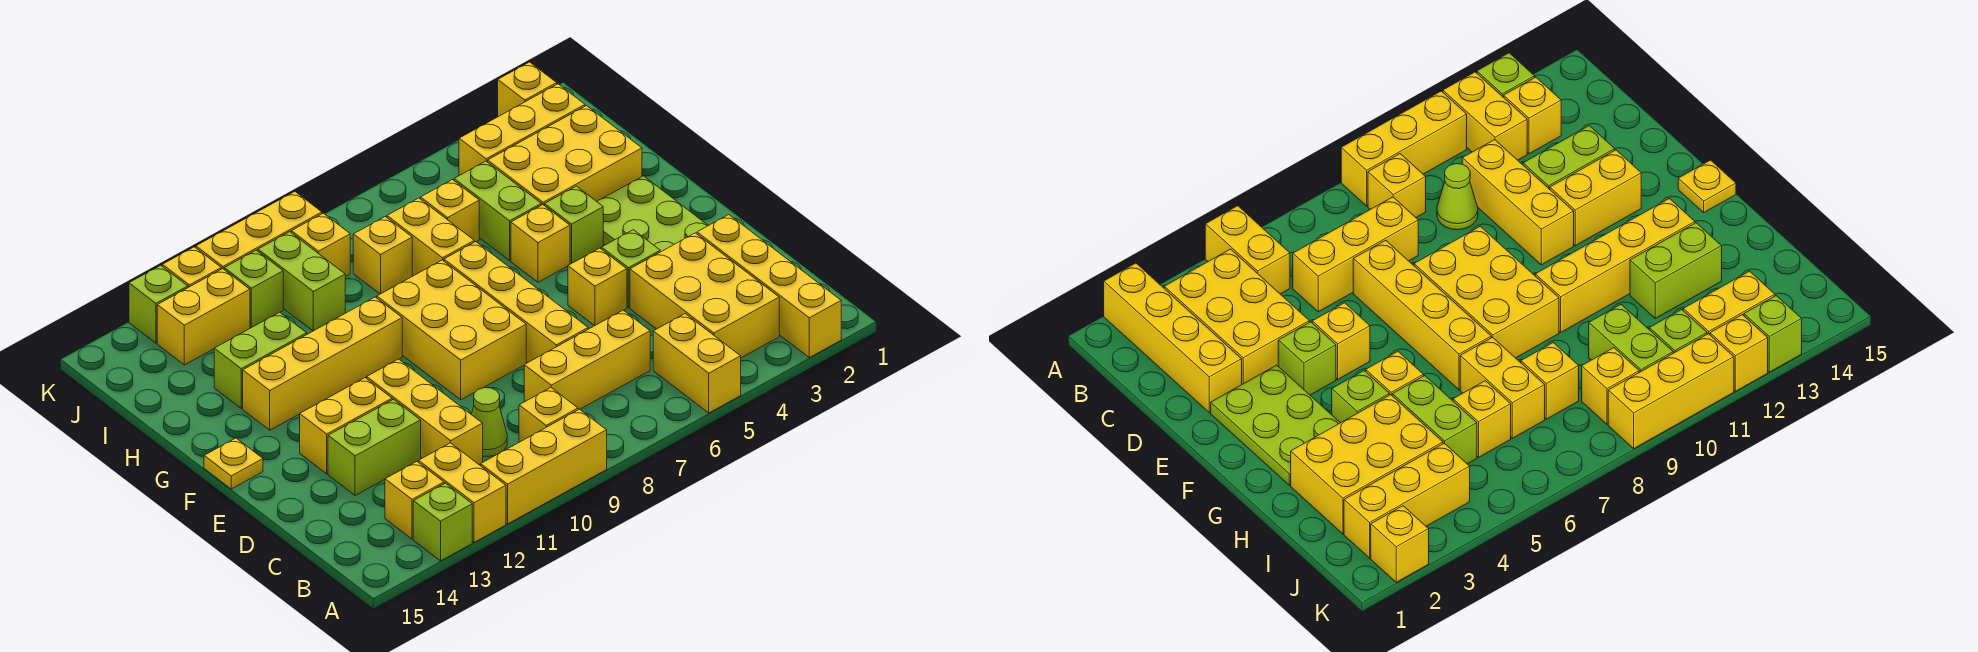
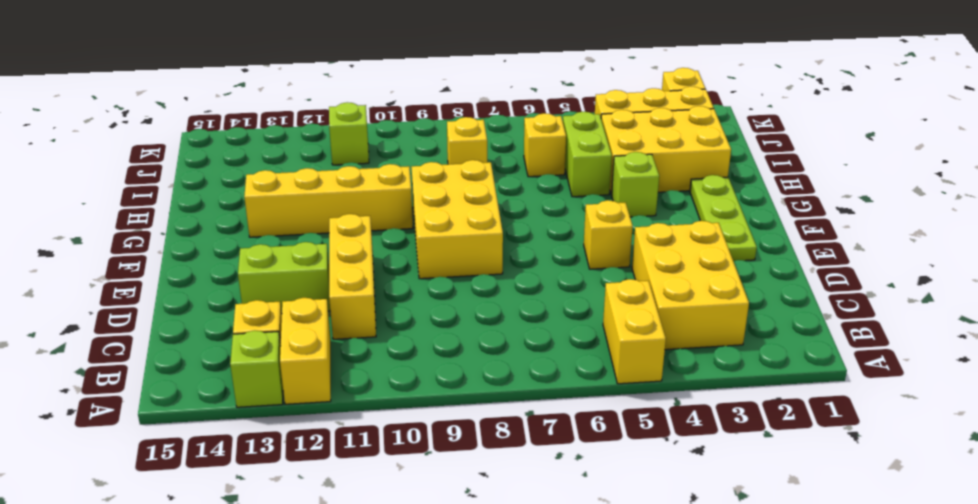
lime plate E2:G2 level 1 -> lime plate E2:G3 level 1
none -> yellow brick A2:D2 level 1
none -> yellow brick A9:A11 level 1
none -> yellow brick B9 level 1
none -> yellow brick C6:C8 level 1

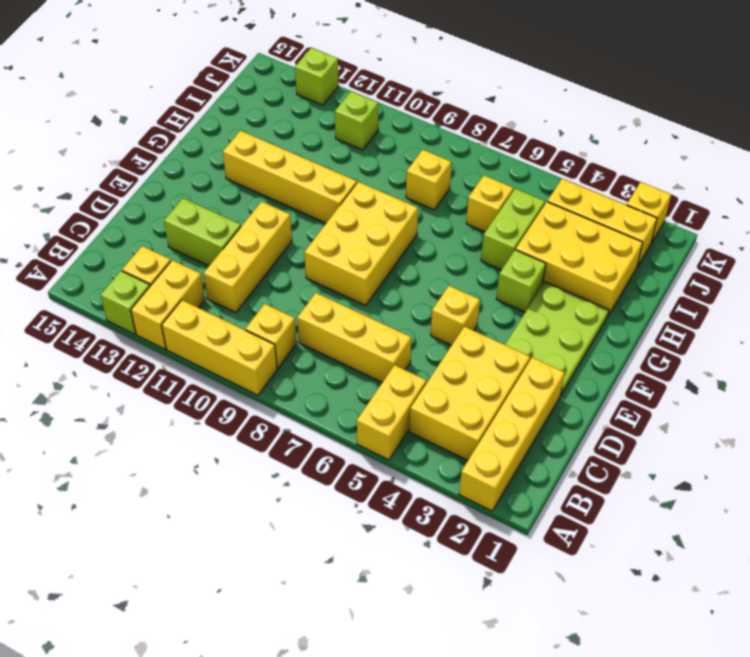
none -> lime cone C10 level 1
none -> yellow brick D7:G7 level 1
none -> lime brick E4 level 1
none -> yellow brick E12:E13 level 1

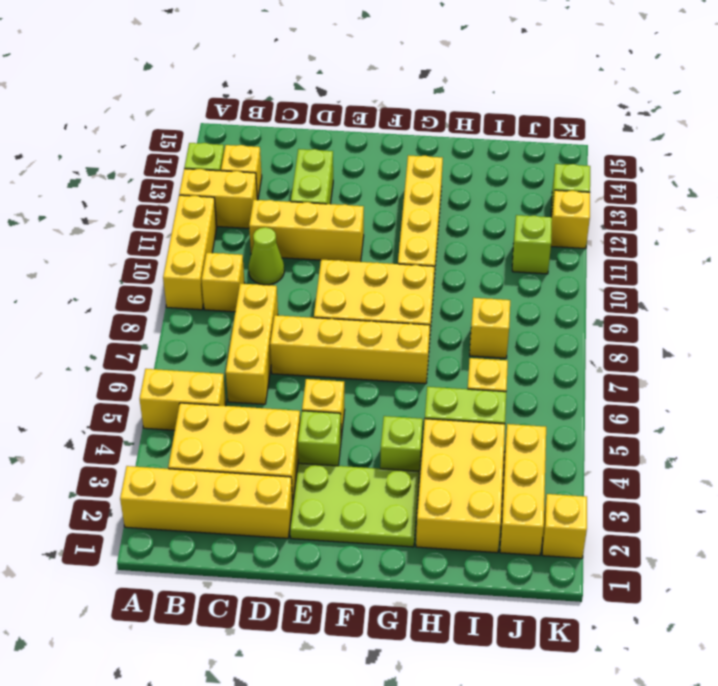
none -> yellow brick E12:E13 level 1
none -> yellow plate F15 level 1
none -> yellow brick G5 level 1
none -> yellow brick H7:I7 level 1

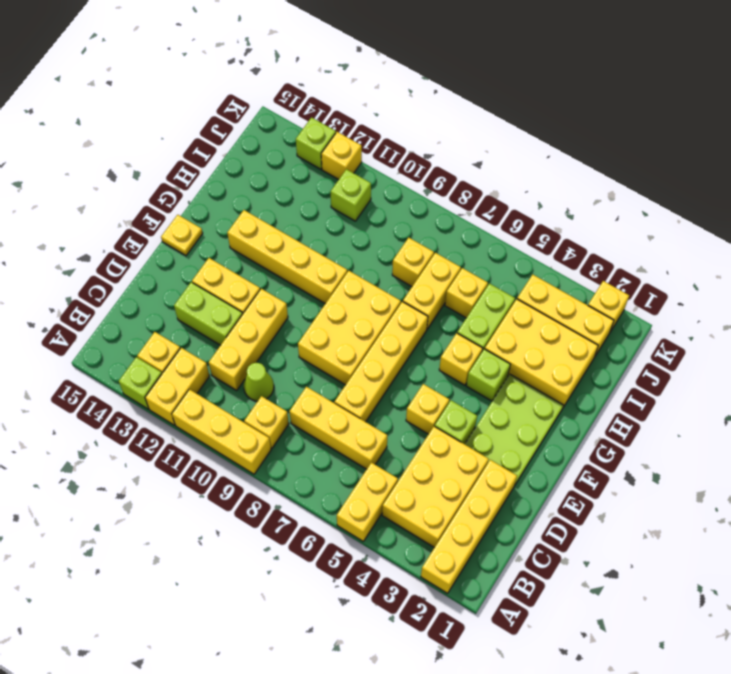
none -> lime brick H12:H13 level 1
none -> lime brick I10:J10 level 1
none -> yellow brick J9 level 1
none -> yellow brick J12:J13 level 1

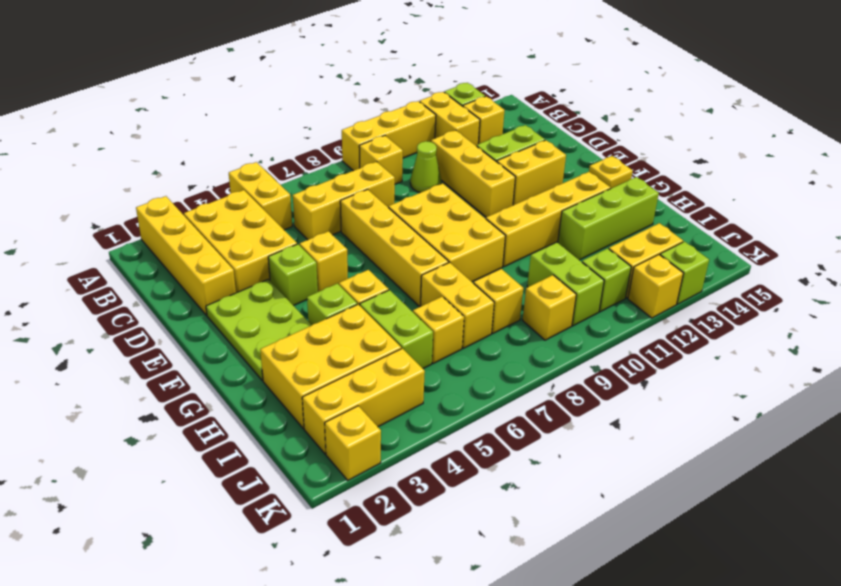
lime brick H12:H14 level 1 -> lime brick H12:H13 level 1
none -> yellow brick K9:K11 level 1

